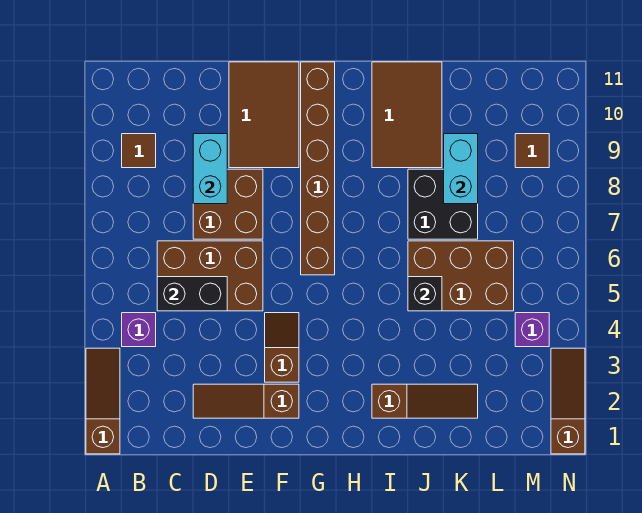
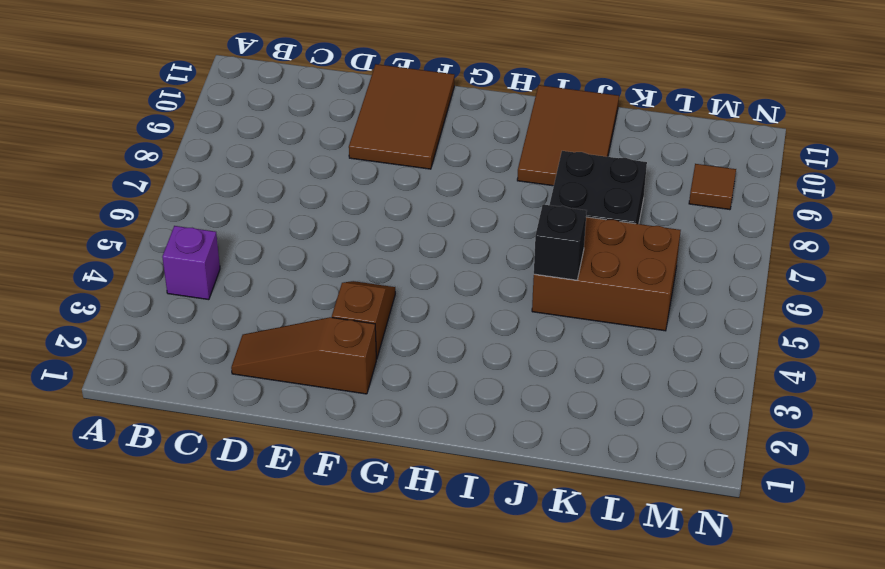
none -> brown slope A1:A3 level 1 top 1
none -> brown tile B9 level 1
none -> brown brick C5:E6 level 1

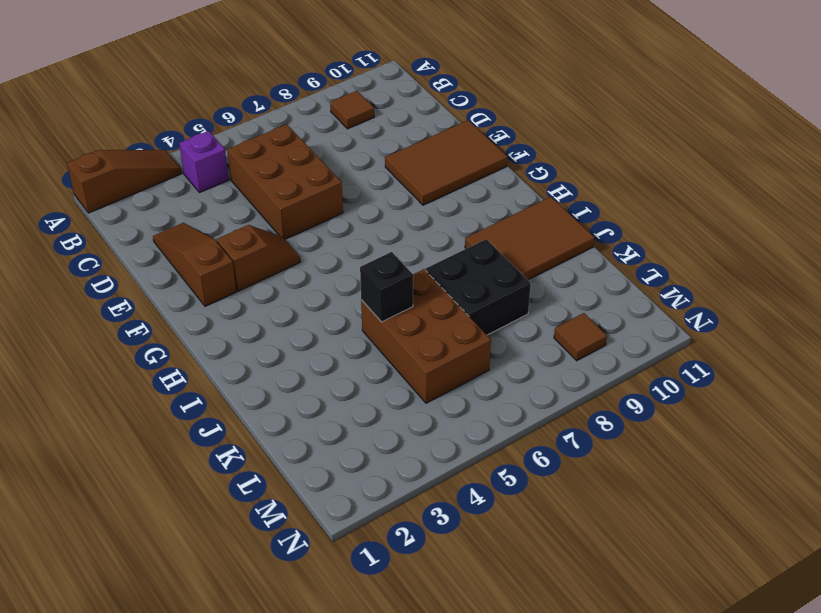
none -> brown brick D7:E8 level 1
none -> brown brick G6:G11 level 1
none -> brown slope I2:K2 level 1 top I

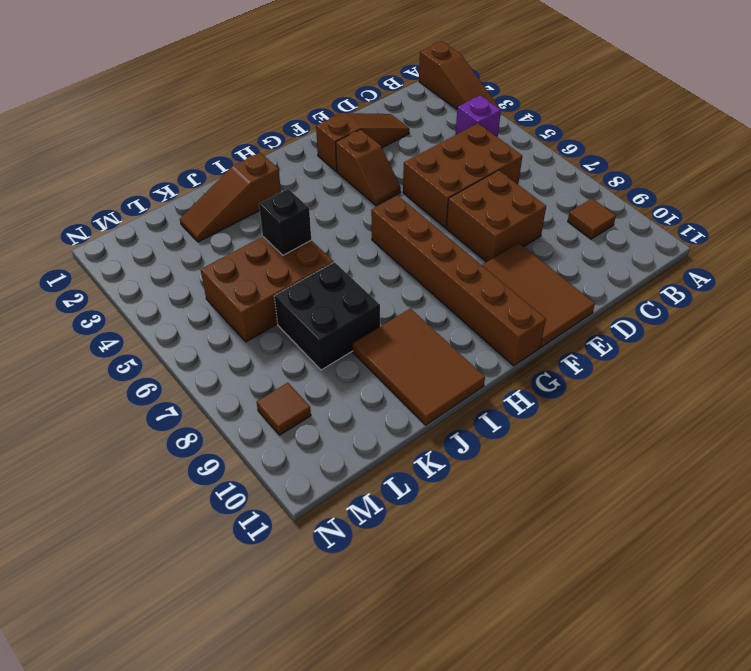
none -> purple brick M4 level 1
none -> brown slope N1:N3 level 1 top 1
none -> black brick C5:D5 level 2

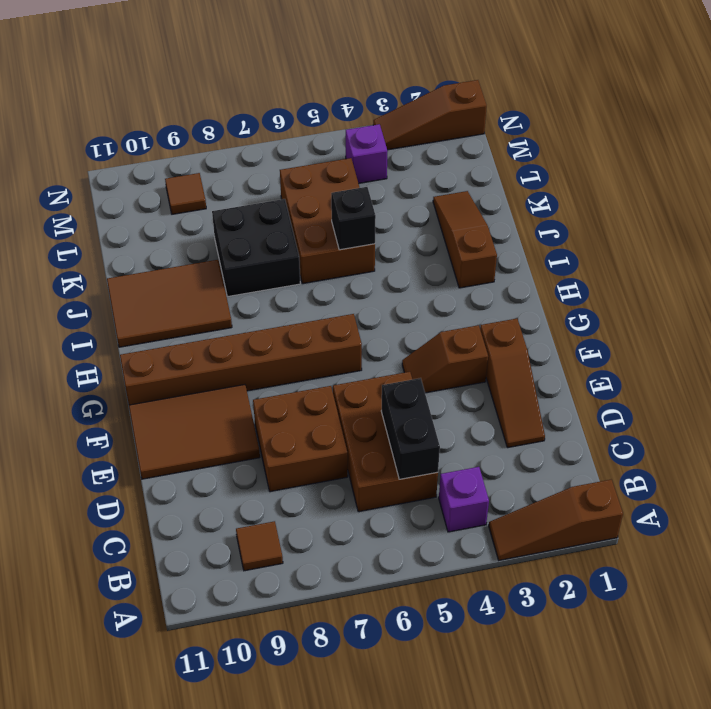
none -> cyan brick D8:D9 level 2
none -> cyan brick K8:K9 level 2

